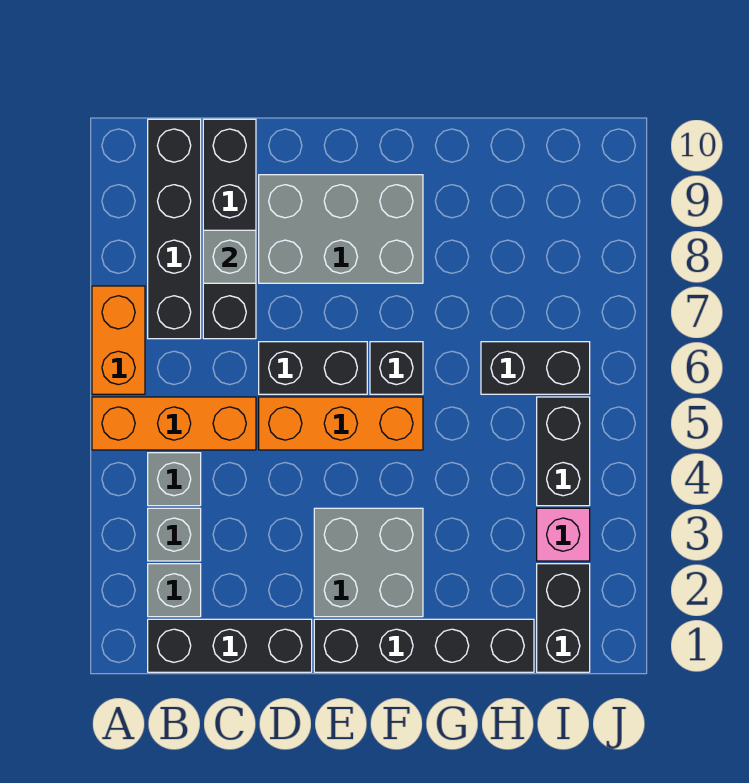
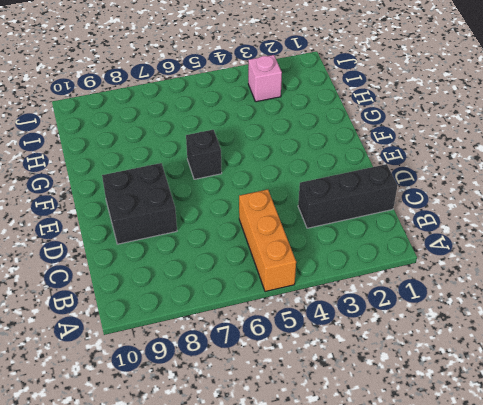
black brick C1:C3 level 1 -> black brick B1:D1 level 1
black brick D8:E9 level 1 -> grey brick D8:F9 level 1
none -> orange brick A6:A7 level 1
none -> grey brick B2 level 1
none -> grey brick B3 level 1

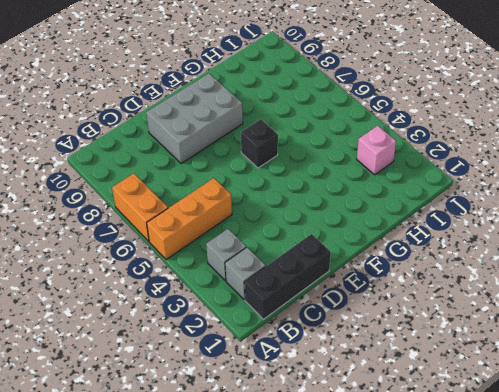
none -> grey brick B4 level 1
none -> black brick B7:B10 level 1
none -> black brick C7:C10 level 1

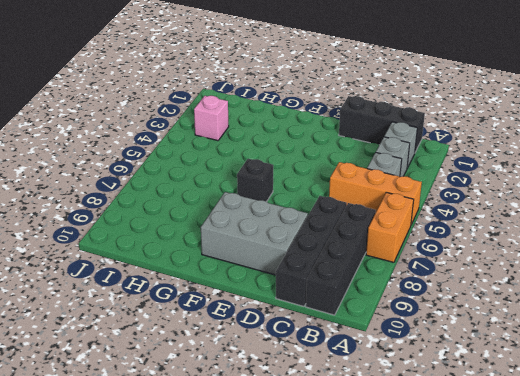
none -> orange brick D5:F5 level 1
none -> black brick D6:E6 level 1
none -> black brick E1:H1 level 1

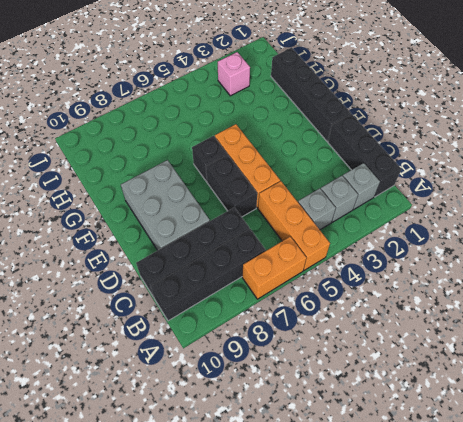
none -> grey brick E2:F3 level 1
none -> black brick H6:I6 level 1
none -> black brick I1:I2 level 1

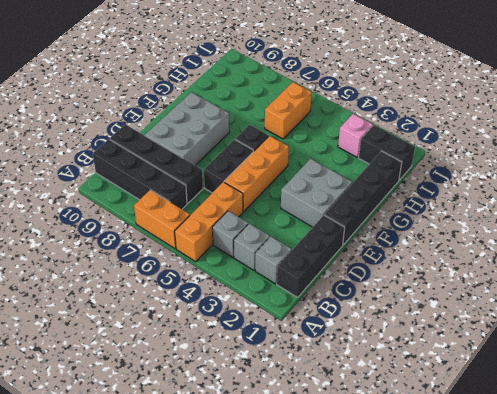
orange brick H6:I6 level 1 -> black brick H6:I6 level 1
none -> black brick I4:I5 level 1
none -> grey brick C8 level 2

